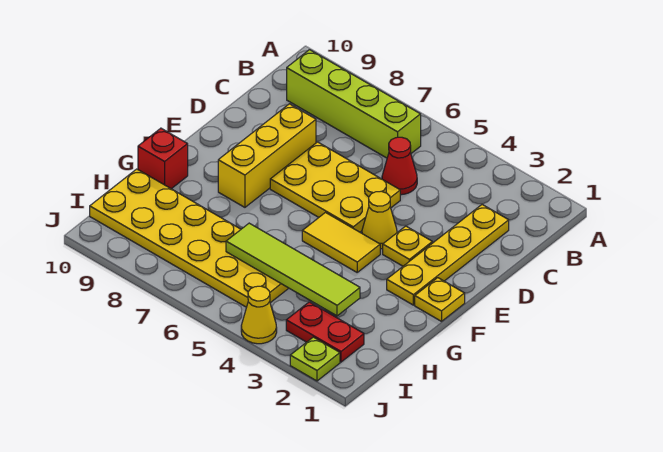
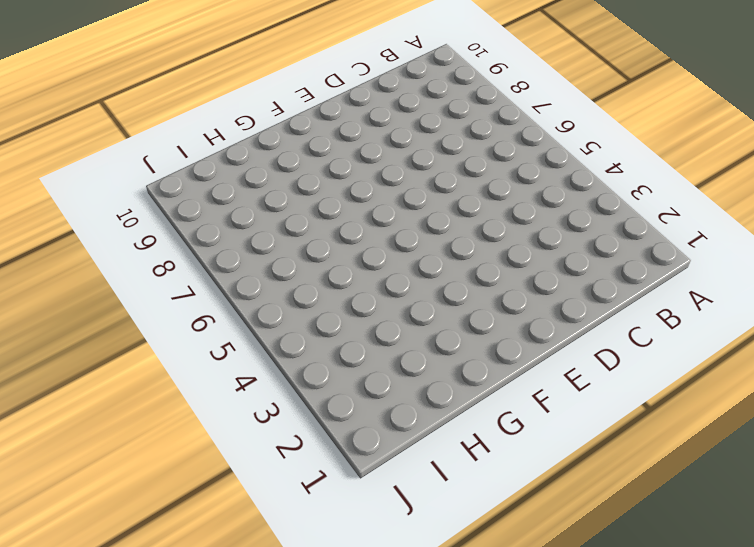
none -> lime brick B6:B9 level 1
none -> yellow plate C2:F2 level 1
none -> red cone C5 level 1

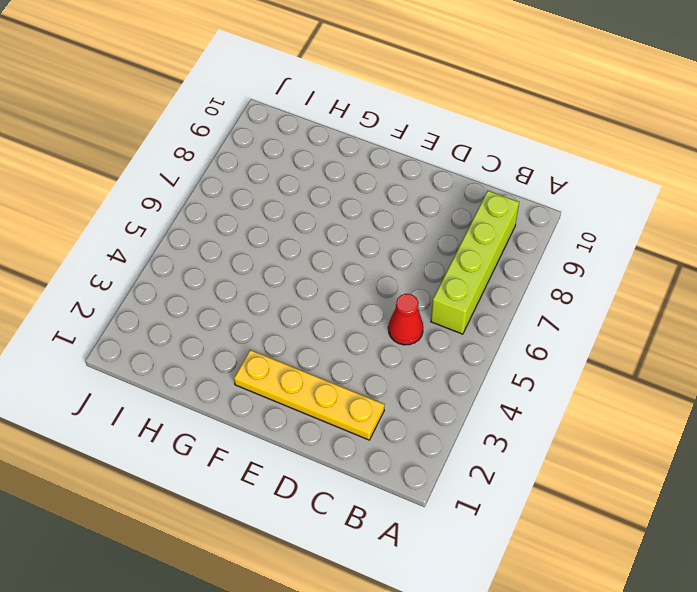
none -> yellow plate D5:E7 level 1
none -> yellow brick D8:F8 level 1
none -> yellow plate E3 level 1

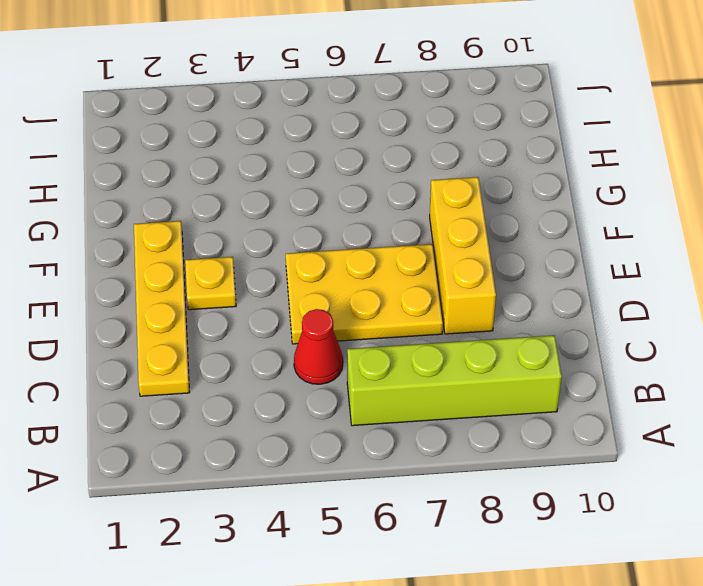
none -> yellow cone E4 level 1
none -> yellow plate F1 level 1
none -> yellow tile F4:F5 level 1

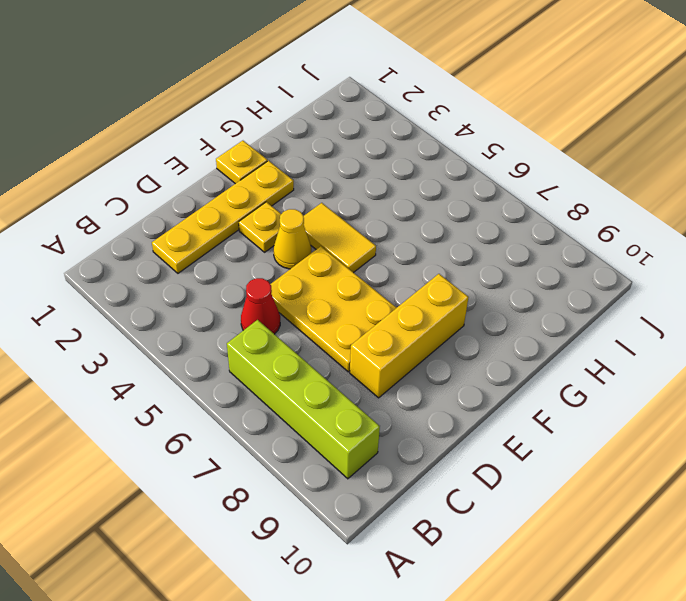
none -> red brick G10 level 1
none -> yellow plate H5:I10 level 1
none -> red plate I2:I3 level 1

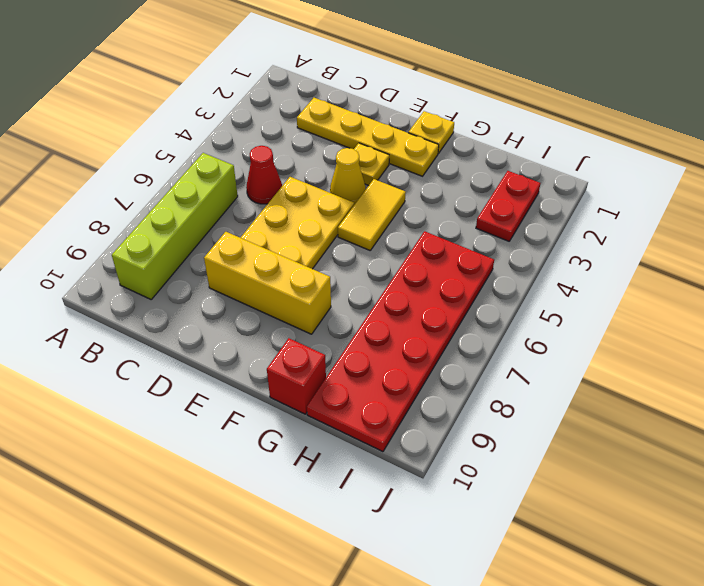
red plate H5:I10 level 1 -> yellow plate H5:I10 level 1
none -> lime plate J2 level 1
none -> yellow cone J4 level 1
none -> lime tile H3:H6 level 2

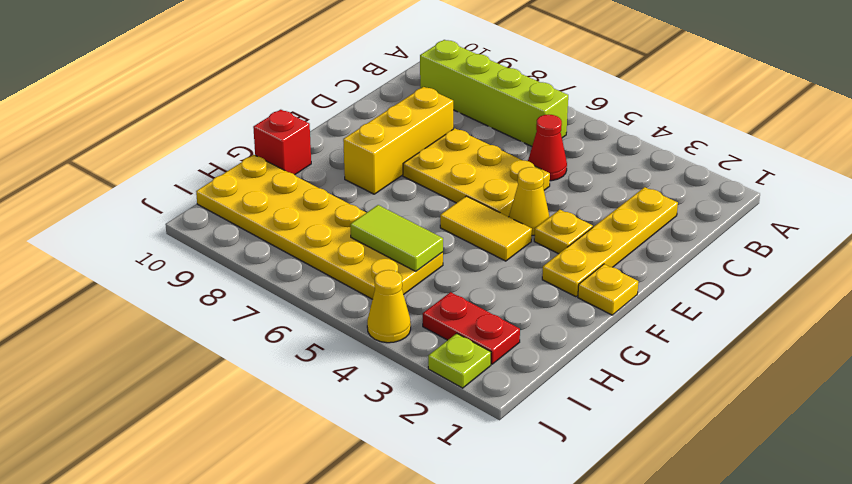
lime tile H5:H6 level 2 -> lime tile H3:H6 level 2

